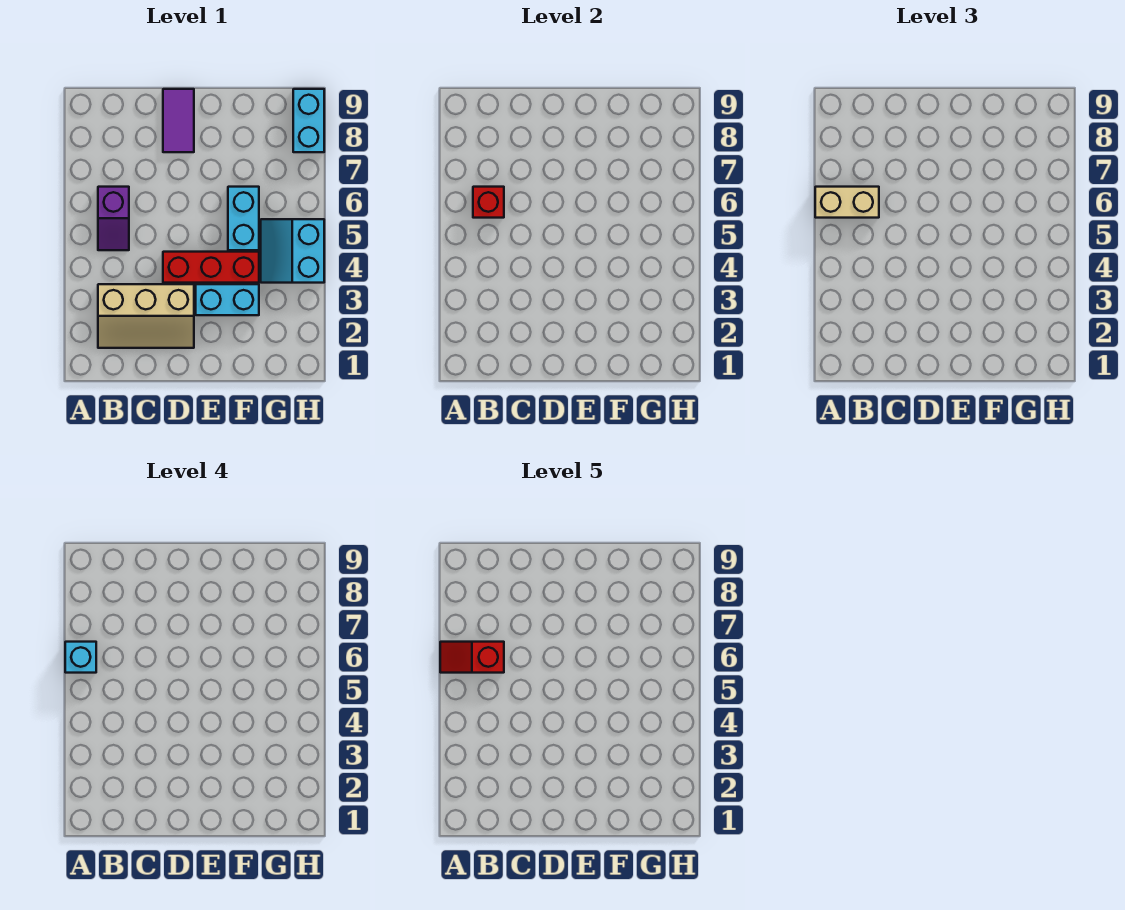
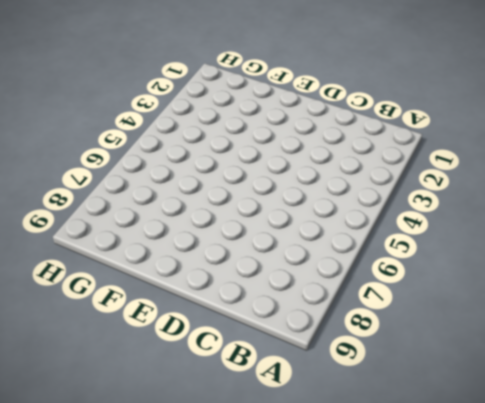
none -> tan slope B2:D3 level 1 top 3
none -> purple slope B5:B6 level 1 top 6
none -> red brick D4:F4 level 1

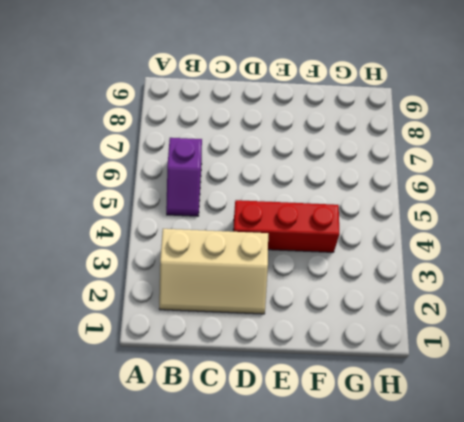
none -> purple tile D8:D9 level 1
none -> cyan brick E3:F3 level 1
none -> cyan brick F5:F6 level 1

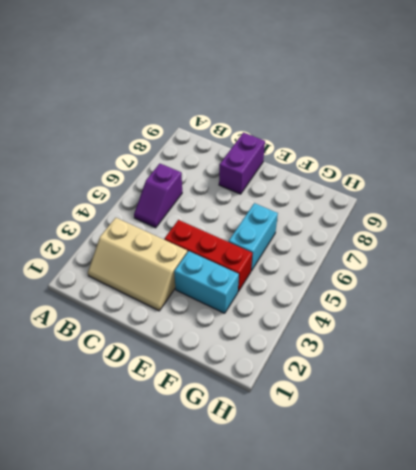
purple brick D8:D9 level 1 -> purple tile D8:D9 level 1
none -> cyan slope G4:H5 level 1 top H
none -> cyan brick H8:H9 level 1
none -> red brick B6 level 2

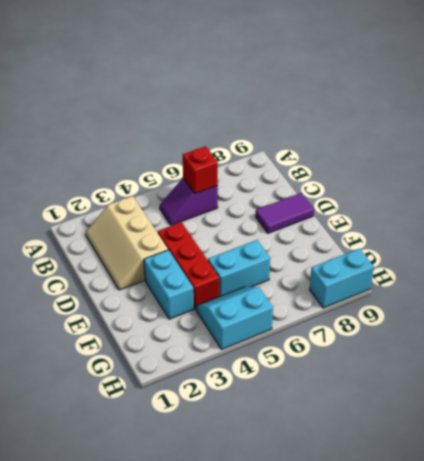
none -> tan brick A6:B6 level 3
none -> cyan brick A6 level 4
none -> red slope A6:B6 level 5 top B

